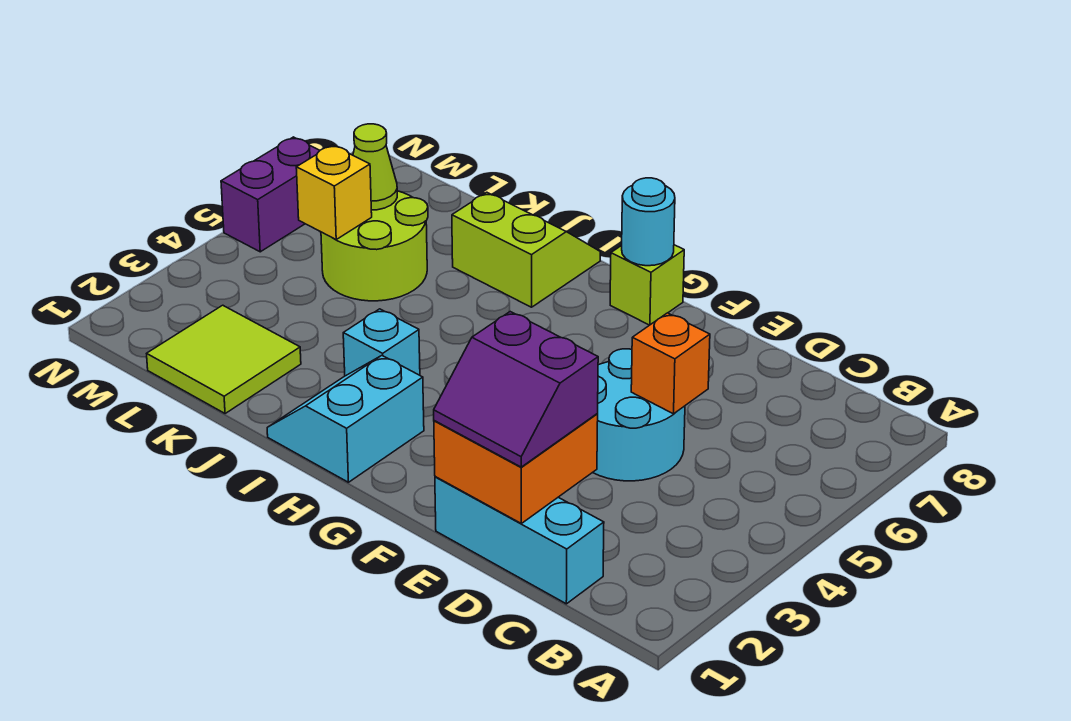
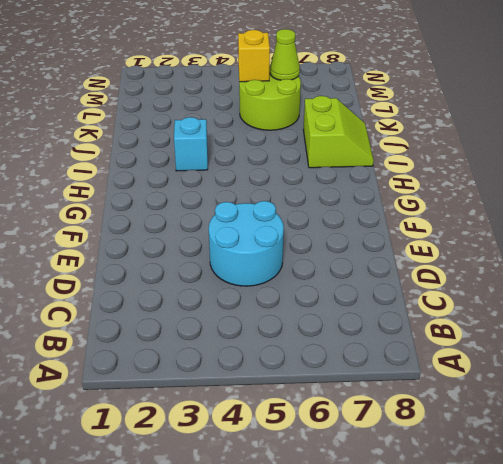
none -> cyan brick C1:E1 level 1
none -> lime brick G8 level 1
none -> cyan slope H1:I2 level 1 top H

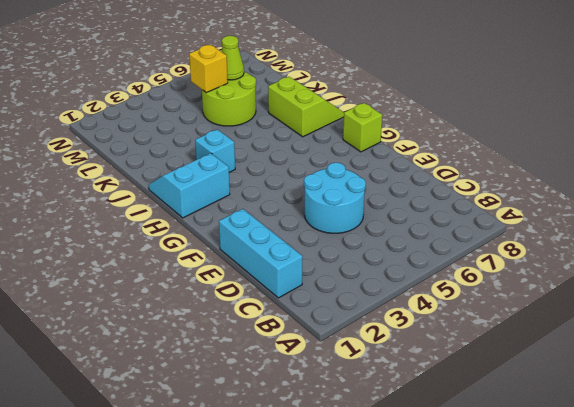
none -> lime tile K1:L2 level 1
none -> purple brick N5:N6 level 1
none -> orange brick D1:E2 level 2

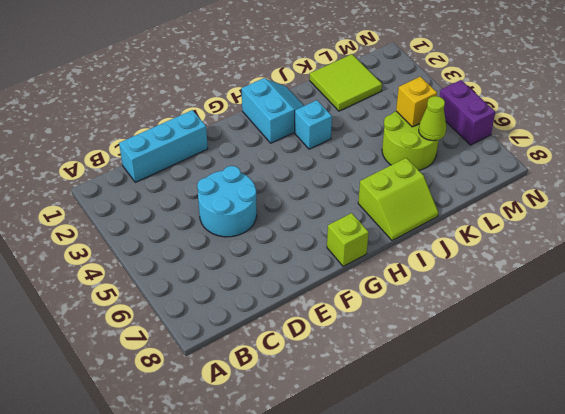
none -> orange brick D1:E2 level 2
none -> orange brick D5 level 2
none -> cyan round brick G8 level 2

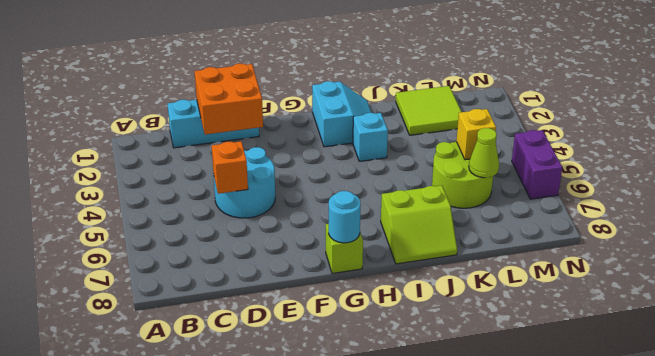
none -> purple slope D1:E2 level 3 top 2

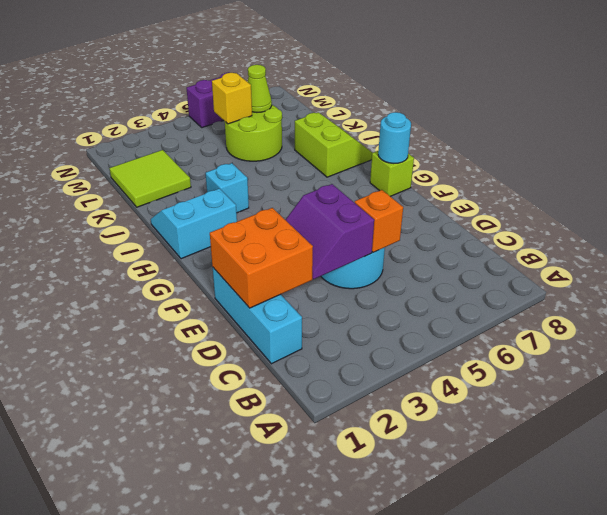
purple slope D3:E4 level 2 top 4 -> purple slope D1:E2 level 3 top 2

